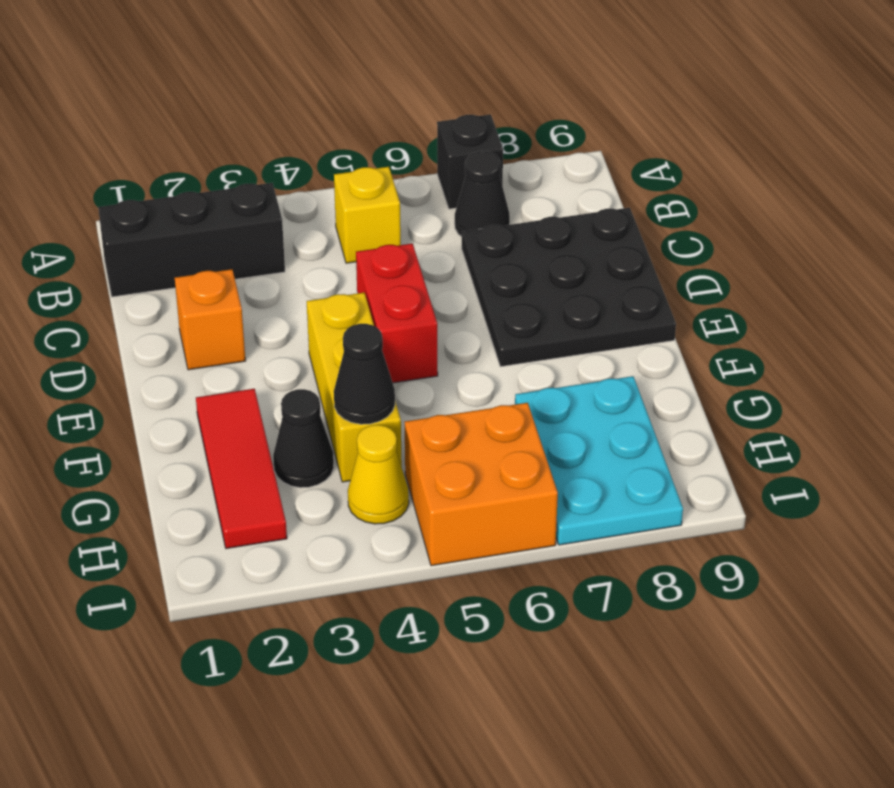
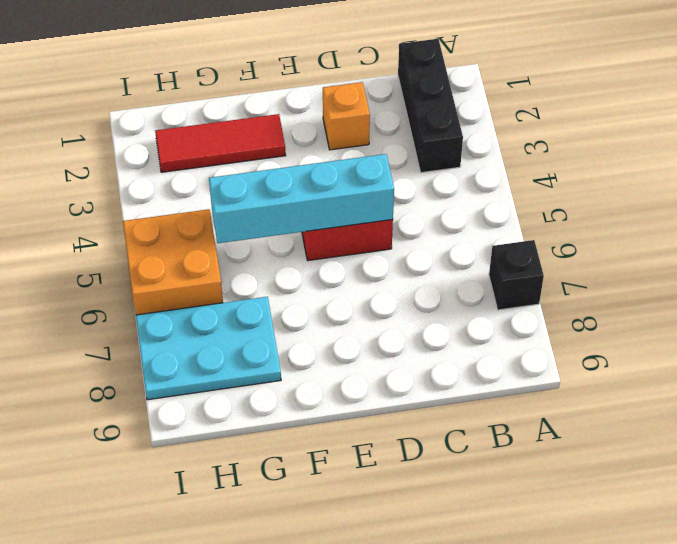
cyan brick D5:G5 level 2 -> none
none -> yellow brick B5 level 1
none -> black cone B7 level 1
none -> black plate C7:E9 level 1

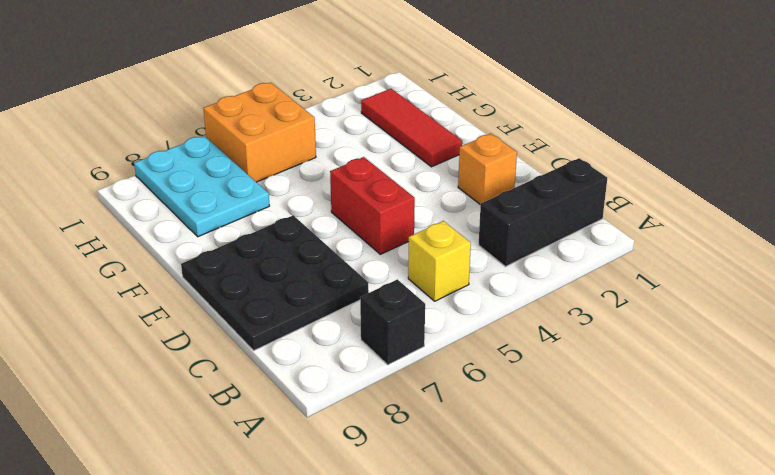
none -> black cone B7 level 1
none -> yellow brick E4:G4 level 1
none -> black cone G3 level 1

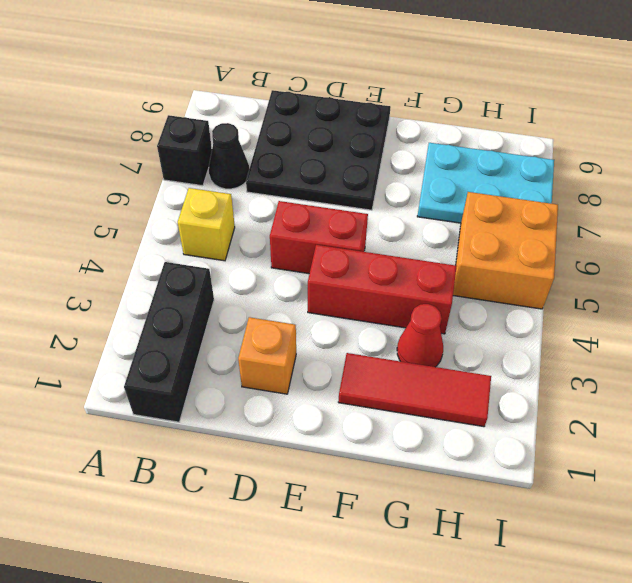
red brick E4:G4 level 1 -> yellow brick E4:G4 level 1
red cone G3 level 1 -> black cone G3 level 1
none -> yellow cone H4 level 1
none -> black cone G4 level 2

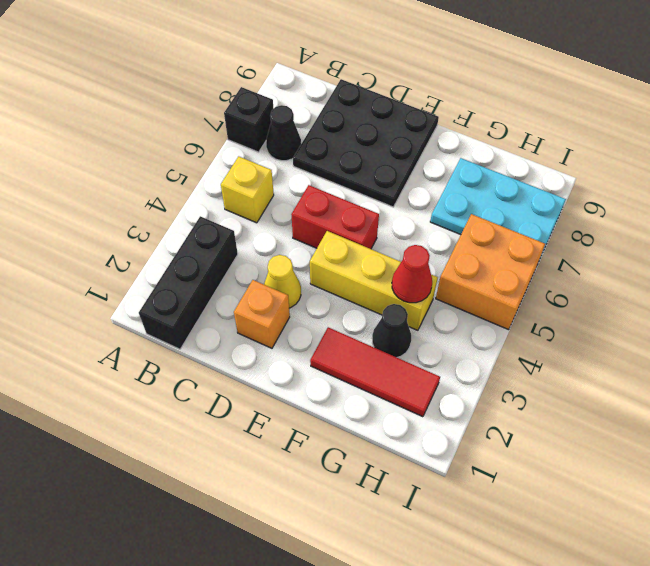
yellow cone D3 level 1 -> yellow cone H4 level 1
red cone G4 level 2 -> black cone G4 level 2

